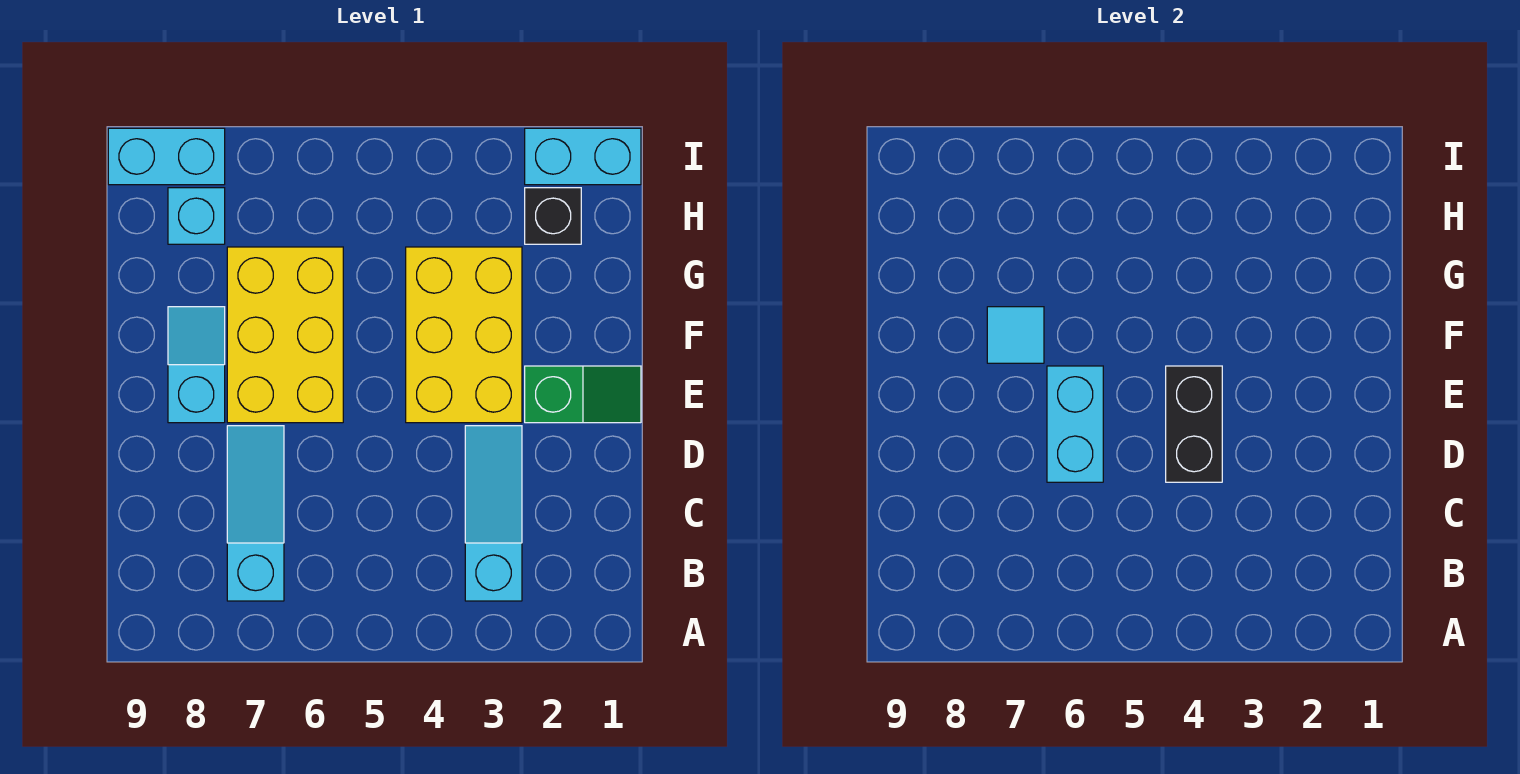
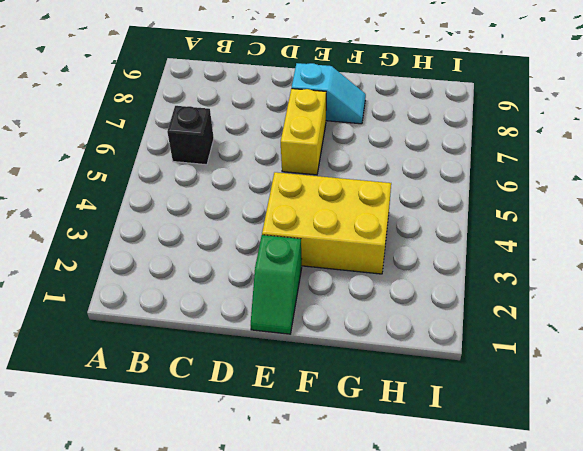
black brick B6 level 1 -> black brick H2 level 1
yellow brick E6:E7 level 1 -> yellow brick E6:G7 level 1
none -> cyan slope B3:D3 level 1 top B
none -> cyan slope B7:D7 level 1 top B
none -> cyan brick H8 level 1

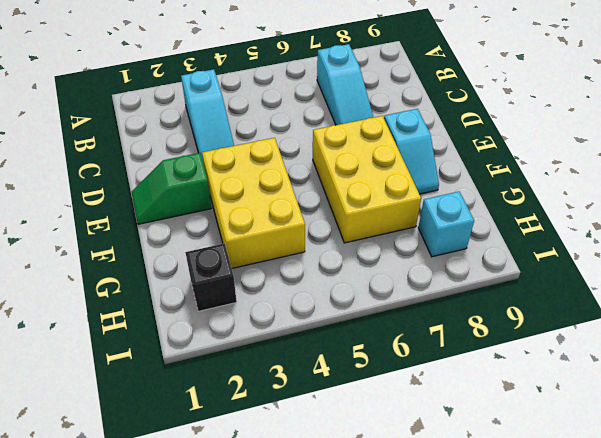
none -> cyan brick I1:I2 level 1
none -> cyan brick I8:I9 level 1
none -> black brick D4:E4 level 2

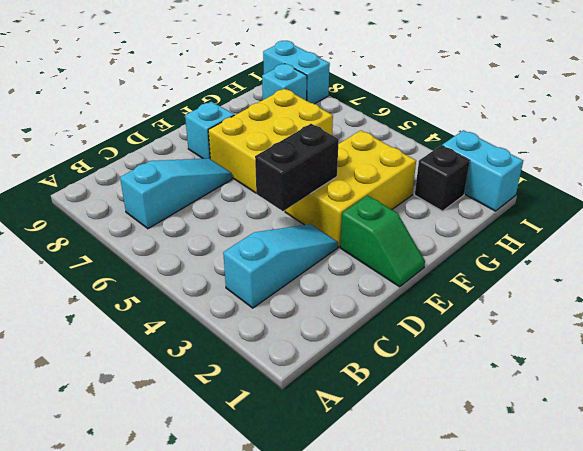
none -> cyan brick D6:E6 level 2
none -> cyan tile F7 level 2

